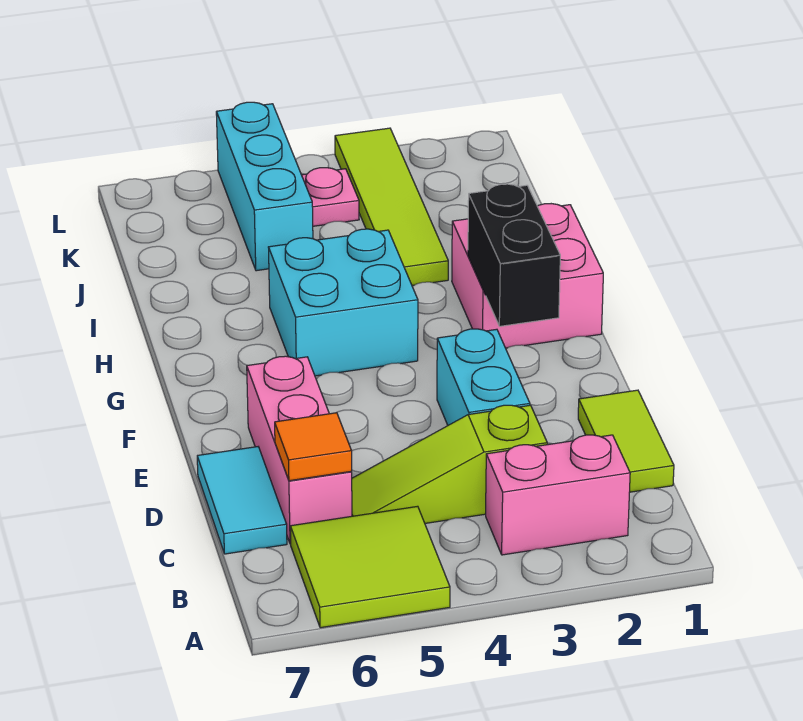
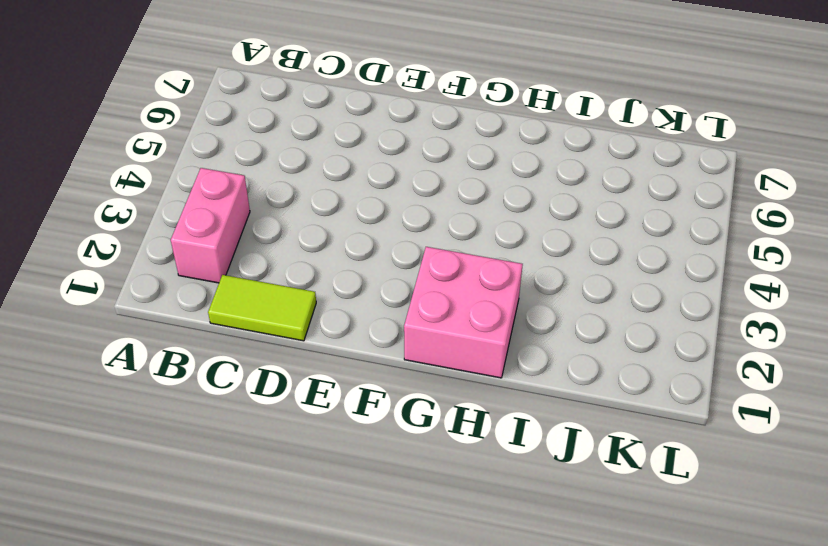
none -> lime tile A5:B6 level 1
none -> lime slope C3:C5 level 1 top 3
none -> pink brick C6:E6 level 1

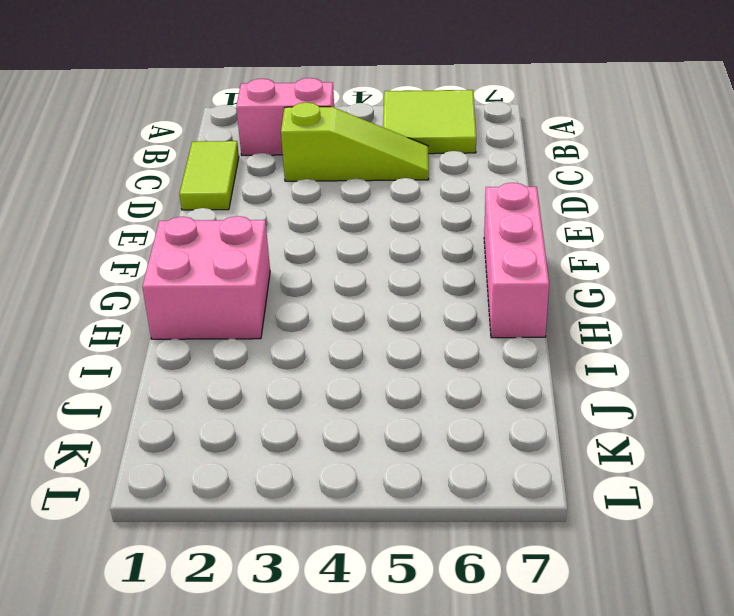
pink brick F7:H7 level 1 -> pink brick C6:E6 level 1
none -> cyan tile C7:D7 level 1
none -> cyan brick D3:E3 level 1
none -> cyan brick G4:H5 level 1

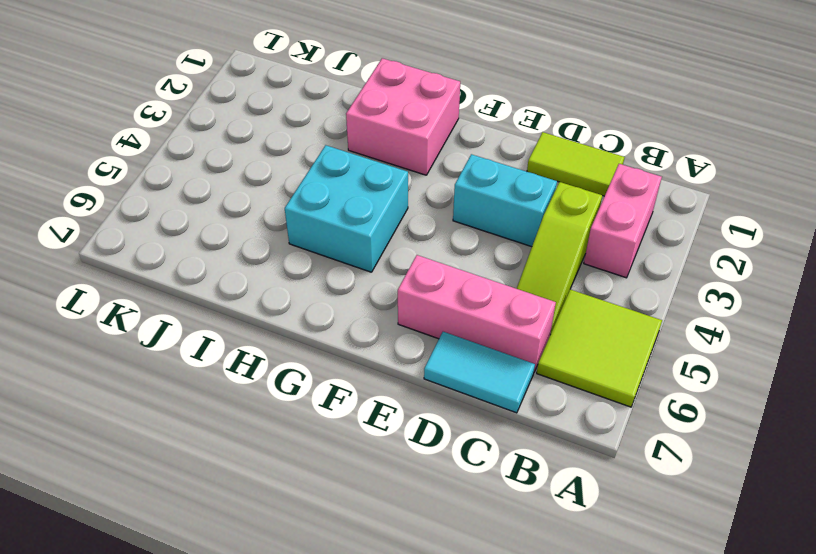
none -> lime tile I3:L3 level 1
none -> cyan brick J5:L5 level 1
none -> pink plate K4 level 1

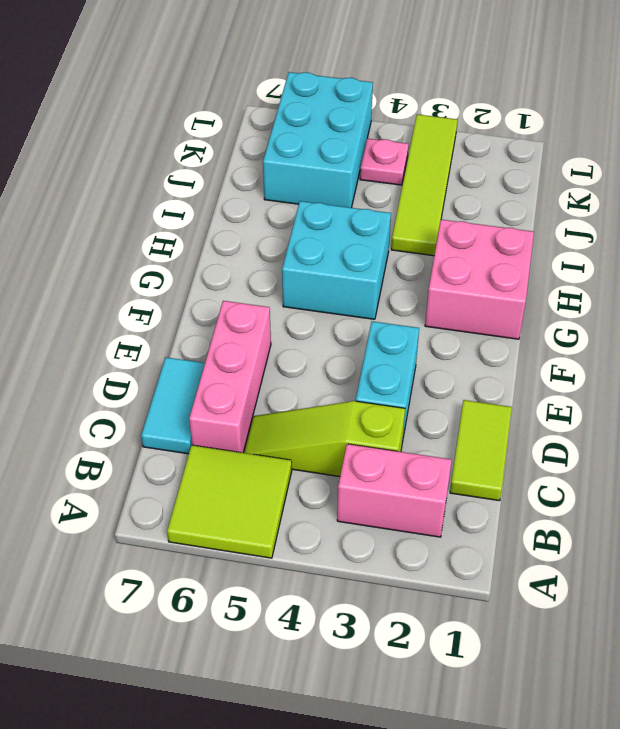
cyan brick J5:L6 level 1 -> cyan brick J5:L5 level 1
none -> orange tile C6 level 2
none -> black brick F2:G2 level 2

